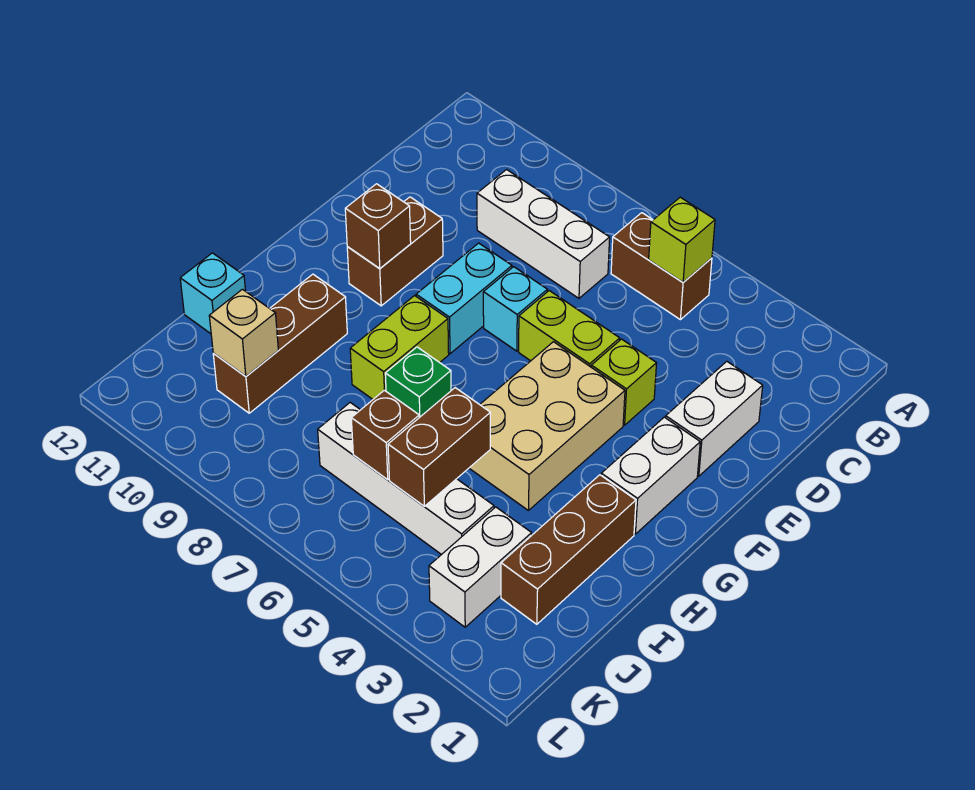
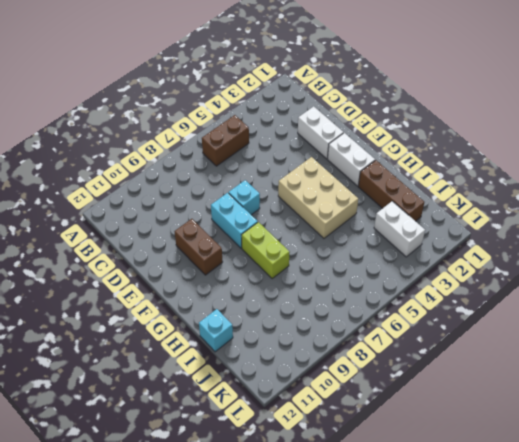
none -> white brick C7:C9 level 1
none -> lime brick E4 level 1
none -> lime brick E5:E6 level 1

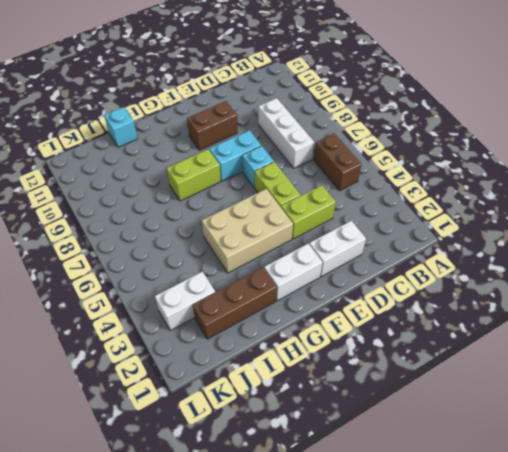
lime brick D4:E4 level 1 -> lime brick E4 level 1
none -> green brick H7 level 1
none -> brown brick H10:J10 level 1
none -> white brick J4:J7 level 1

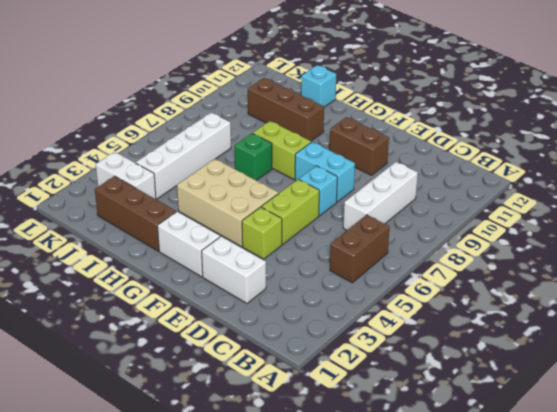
none -> lime brick B5 level 2
none -> brown brick F10 level 2
none -> brown brick I5:J5 level 2

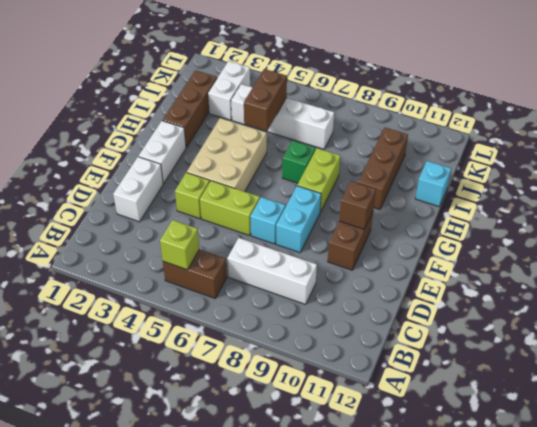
none -> brown brick J6 level 2
none -> tan brick J10 level 2

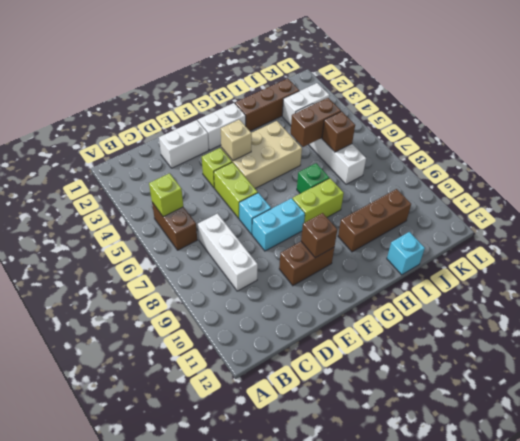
tan brick F4 level 2 -> tan brick J10 level 2

